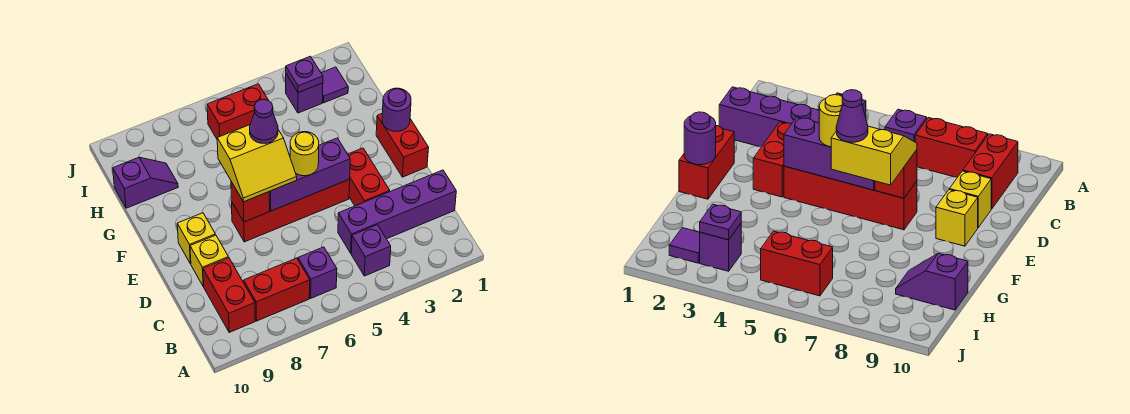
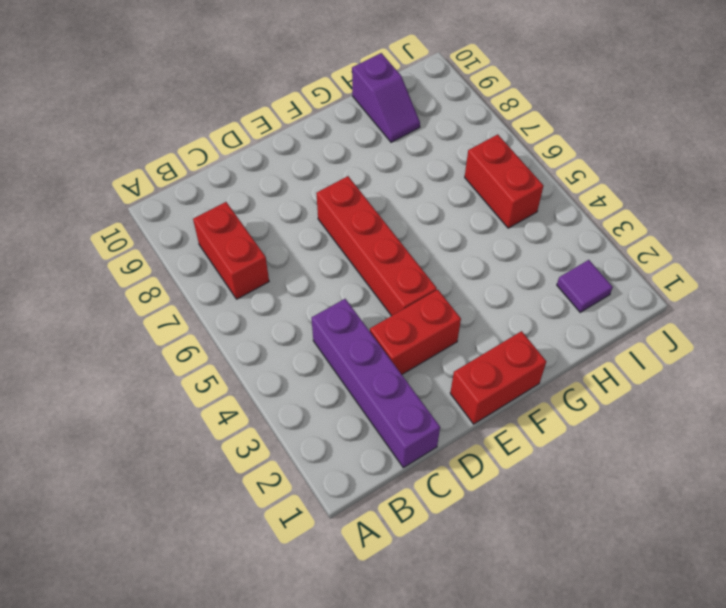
none -> purple brick B4 level 1
none -> purple brick B6 level 1
none -> red brick B9:C9 level 1

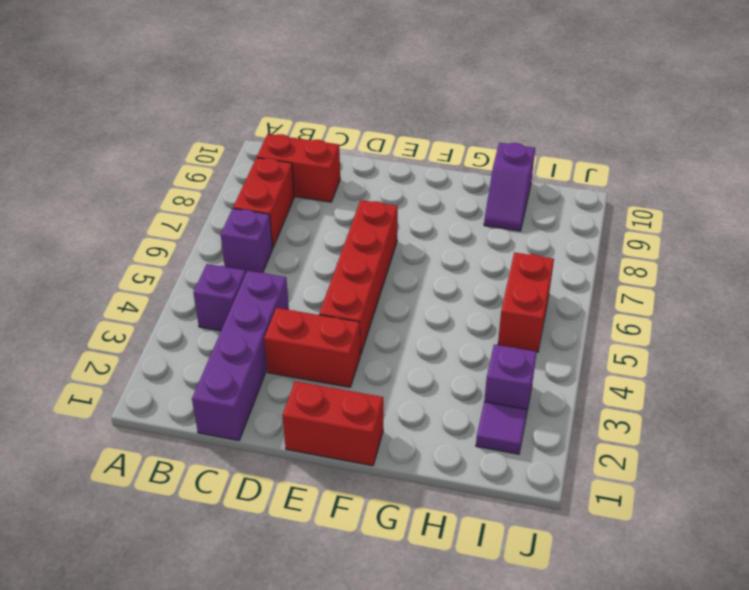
none -> yellow brick D9 level 1
none -> yellow brick E9 level 1
none -> purple brick E4:E6 level 2

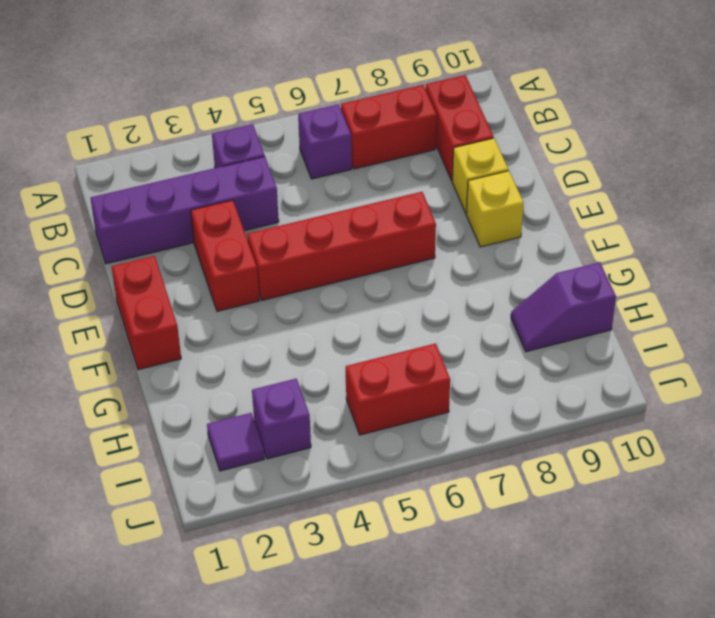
none -> purple brick E4:E6 level 2
none -> red brick E7 level 2
none -> purple round brick F1 level 2

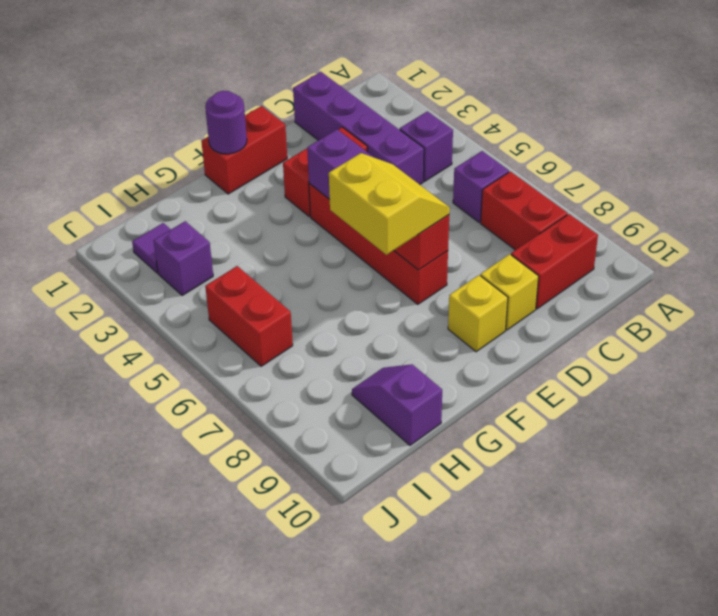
none -> purple plate I3 level 2
none -> yellow round brick E5 level 3
none -> purple cone F6 level 4

